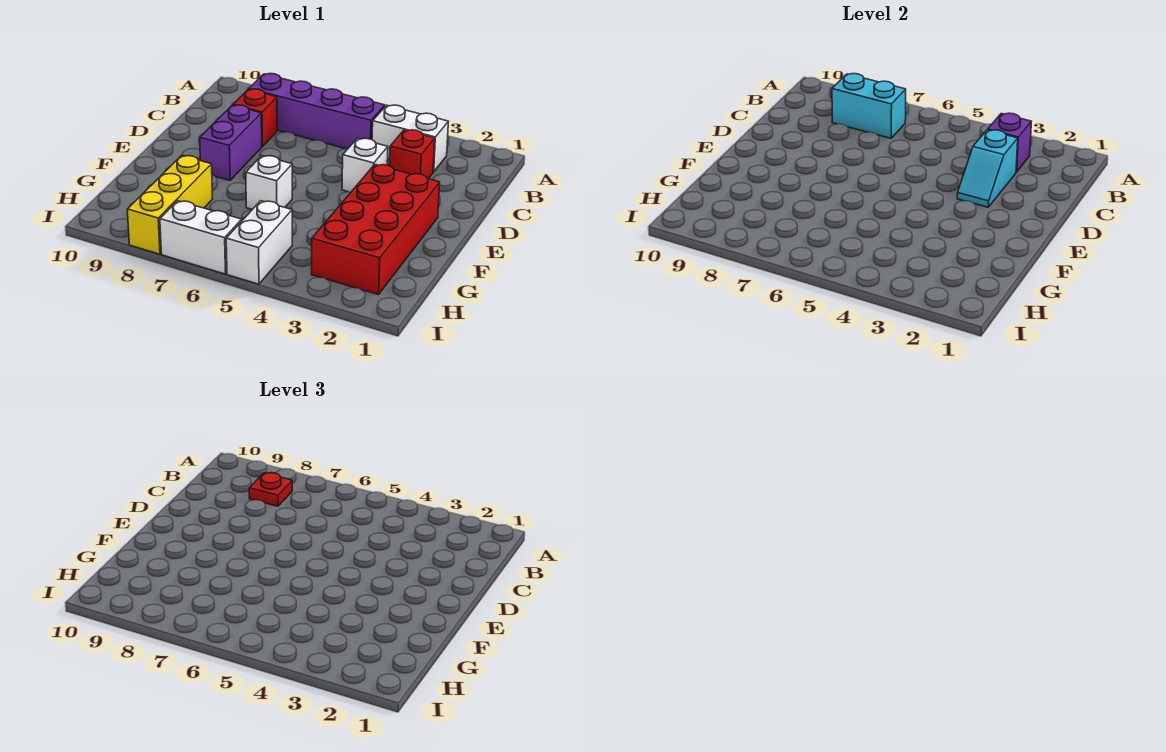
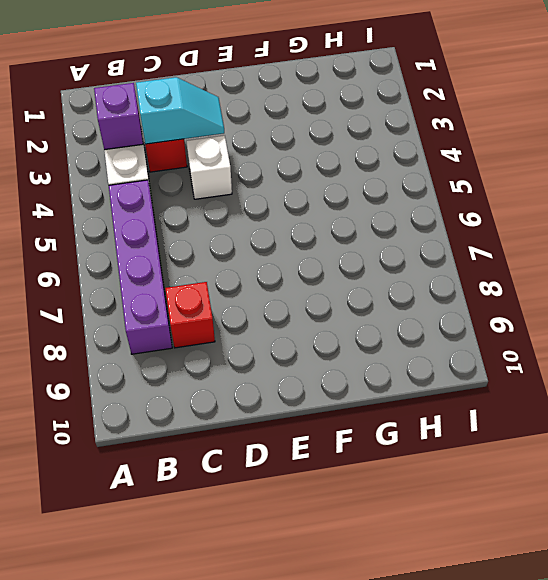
none -> purple brick D8:E8 level 1
none -> red brick E2:H3 level 1
none -> white brick F6 level 1

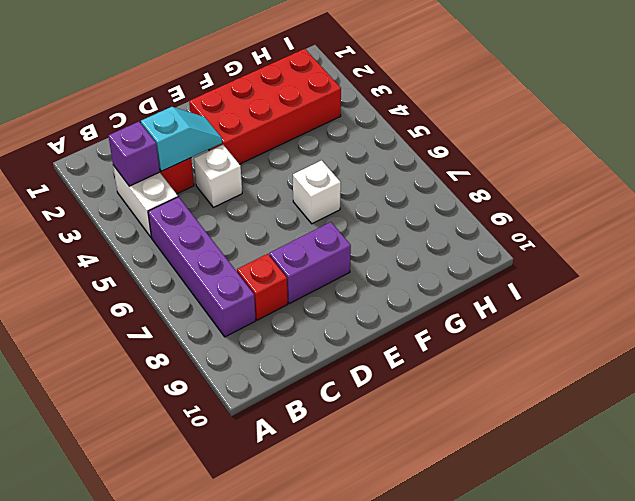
none -> yellow brick G8:I8 level 1
none -> white brick H5:I5 level 1
none -> white brick I6:I7 level 1

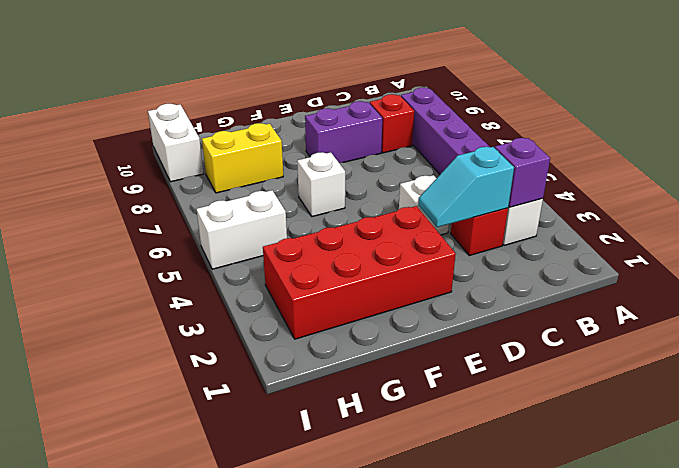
yellow brick G8:H8 level 1 -> yellow brick G8:I8 level 1
white brick I9:I10 level 1 -> white brick I6:I7 level 1
none -> cyan brick B7:B8 level 2
none -> red plate B8 level 3

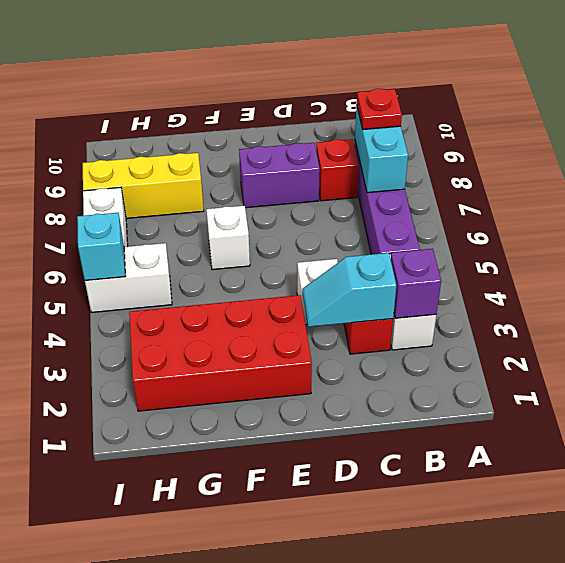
cyan brick I5 level 2 -> none

